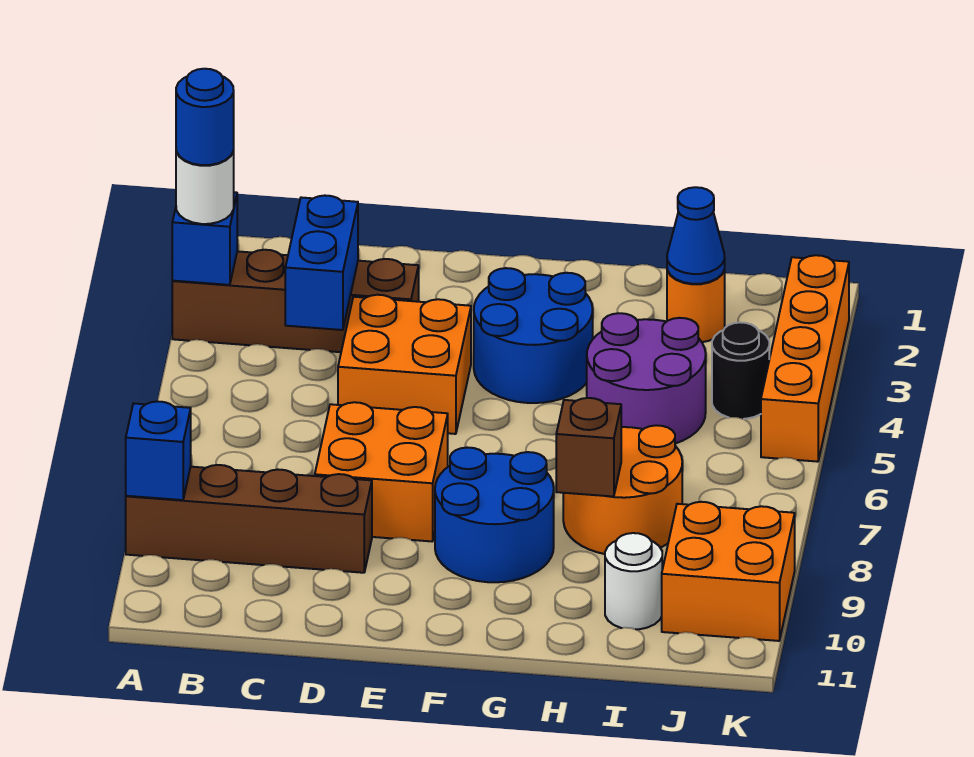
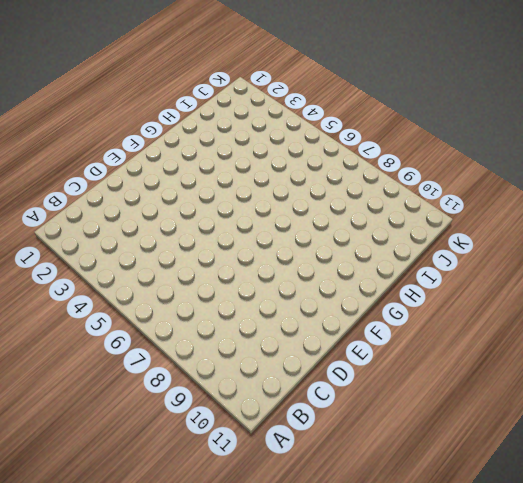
none -> brown brick A3:D3 level 1
none -> brown brick A9:D9 level 1
none -> orange brick D4:E5 level 1

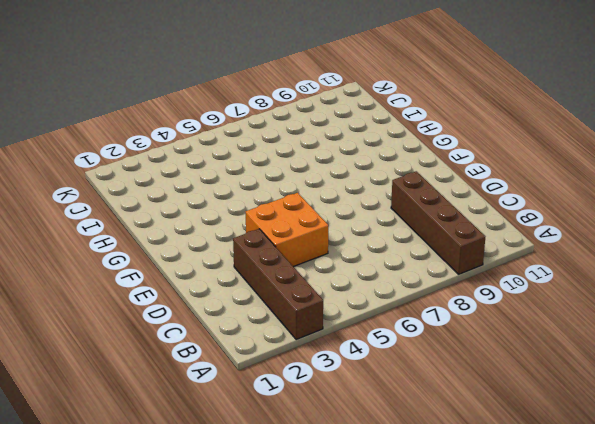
none -> orange brick D7:E8 level 1
none -> blue round brick F3:G4 level 1
none -> blue round brick F8:G9 level 1

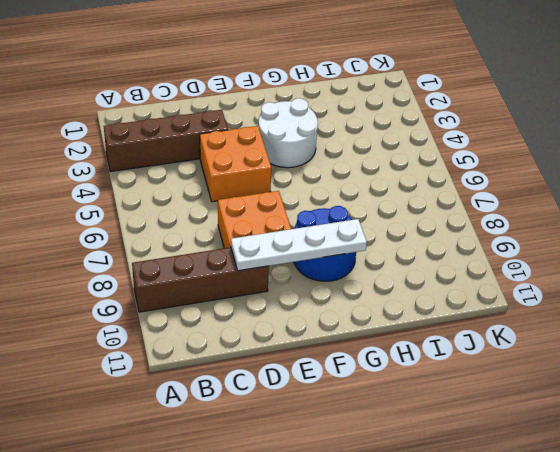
white plate D9:G9 level 2 -> none
white round brick F3:G4 level 1 -> blue round brick F3:G4 level 1
none -> purple round brick H4:I5 level 1
none -> orange round brick H7:I8 level 1
none -> orange round brick I2 level 1

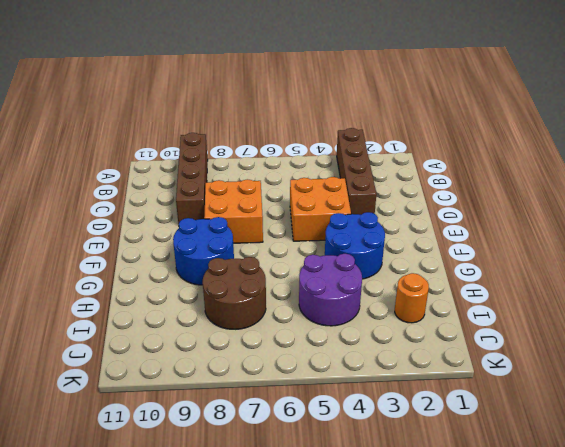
brown round brick H7:I8 level 1 -> orange round brick H7:I8 level 1
none -> white round brick I10 level 1
none -> black round brick J4 level 1
none -> orange brick J9:K10 level 1

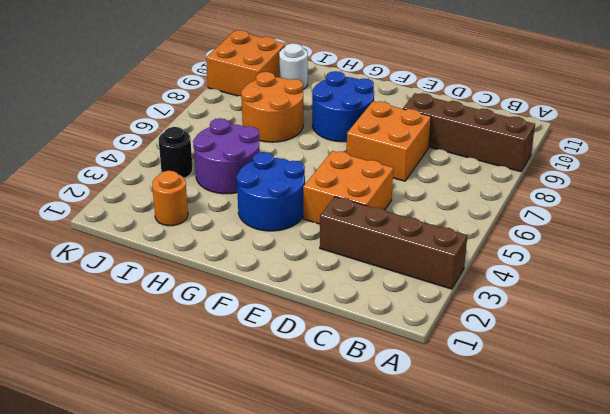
none -> orange brick K2:K5 level 1
none -> blue brick A3 level 2
none -> blue brick A9 level 2

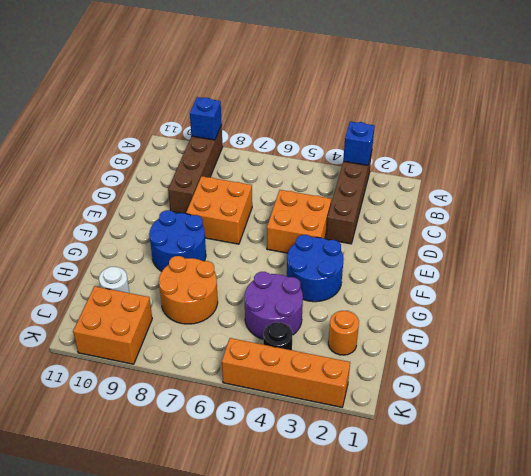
none -> blue brick C3:C4 level 2
none -> brown brick H8 level 2
none -> blue cone I2 level 2

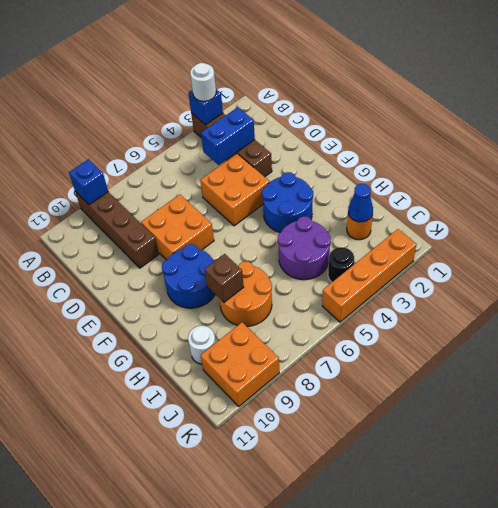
none -> blue round brick A3 level 4

